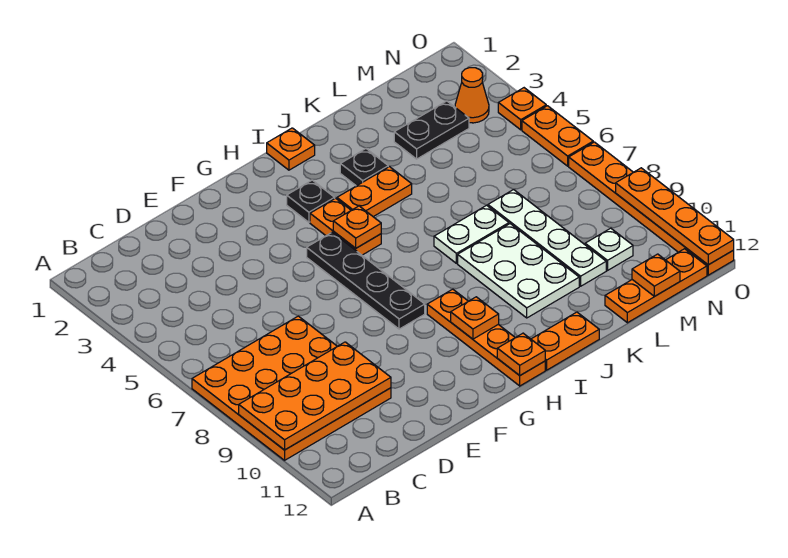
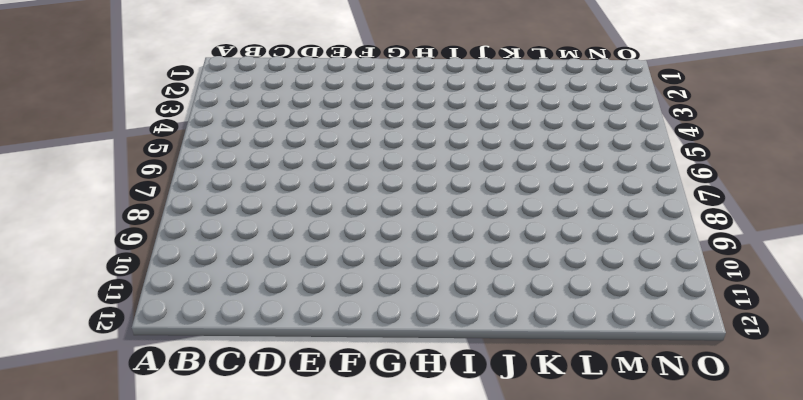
none -> orange plate A7:D10 level 1
none -> black plate G5:G8 level 1
none -> black plate H3 level 1

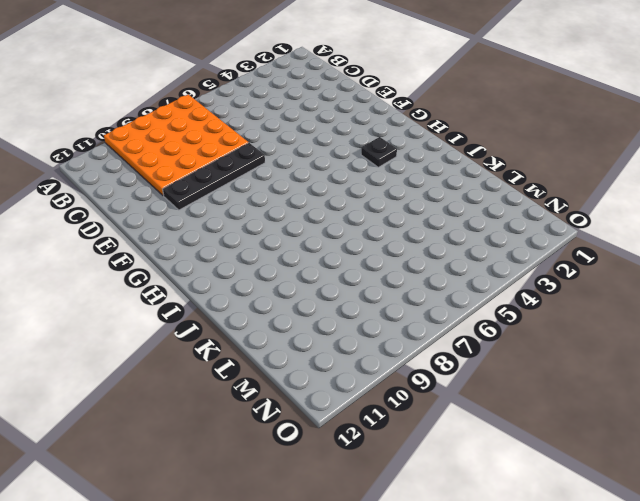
black plate E7:E10 level 1 -> black plate G5:G8 level 1
none -> orange plate H4:H5 level 1
none -> orange plate H9:H12 level 1
none -> orange plate I1 level 1

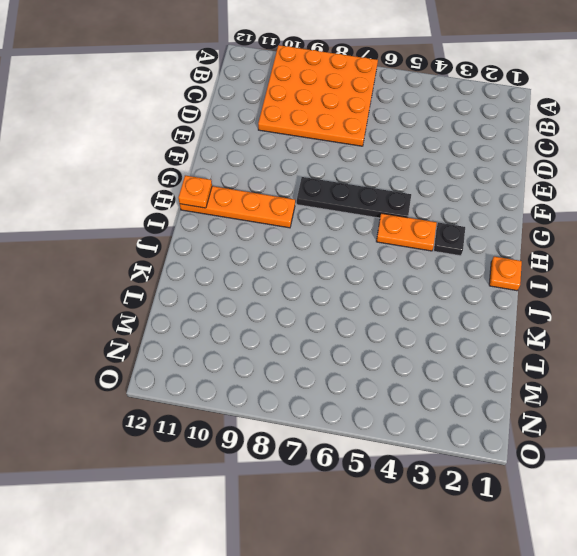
none -> orange plate I4:J4 level 1
none -> orange plate I12:J12 level 1
none -> black plate J3 level 1

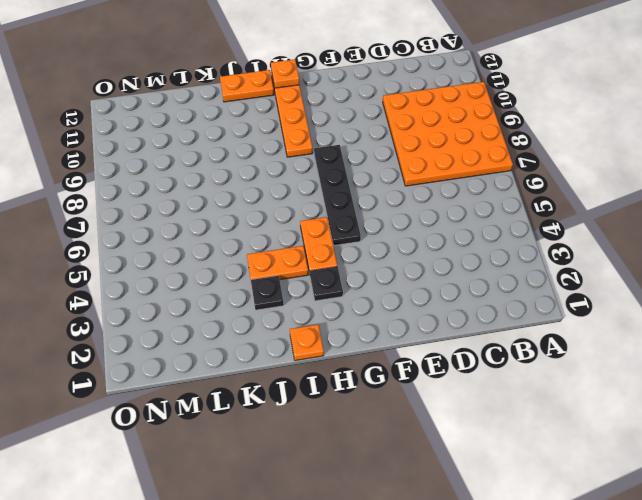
none -> white plate J7:K7 level 1
none -> white plate J8:K10 level 1
none -> black plate L3:M3 level 1

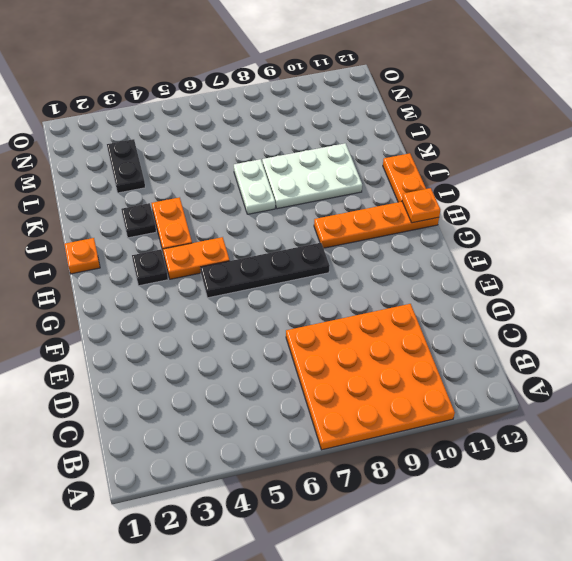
none -> white plate L7:L10 level 1
none -> orange plate L12:N12 level 1
none -> white plate M10 level 1

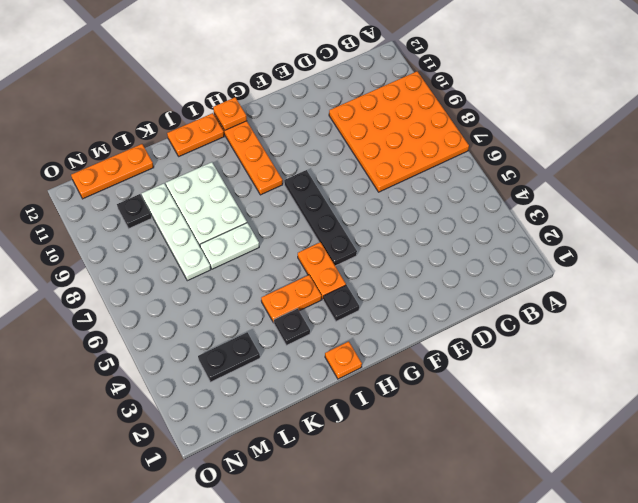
black plate M10 level 1 -> white plate M10 level 1
none -> orange cone N3 level 1
none -> orange plate O4 level 1
none -> orange plate O5:O6 level 1

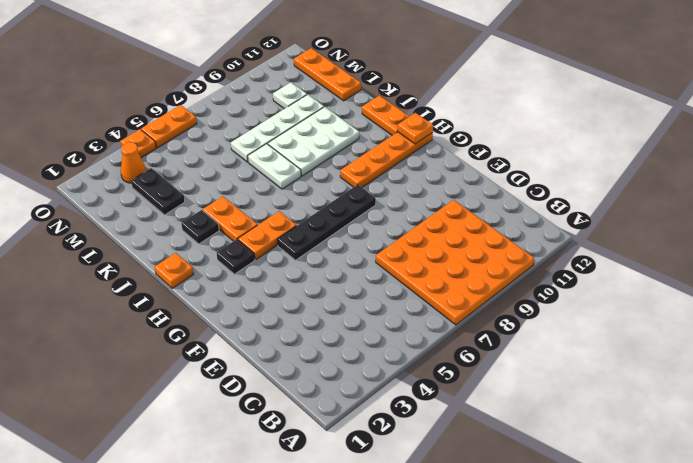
none -> orange plate O7:O12 level 1
none -> orange plate A9:D10 level 2
none -> orange plate H5 level 2

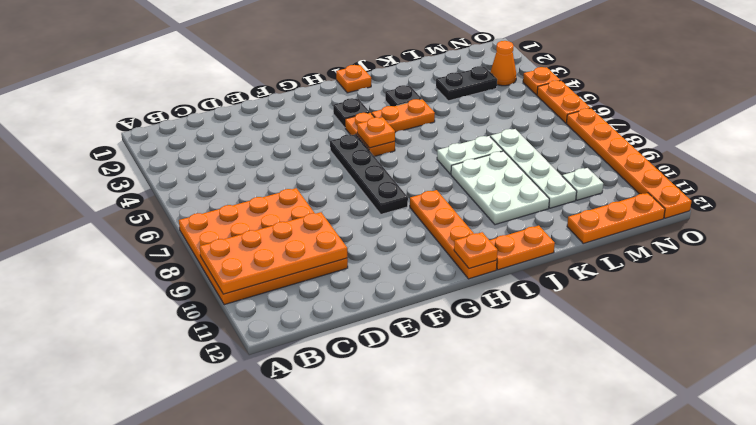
none -> orange plate H10 level 2
none -> orange plate M12 level 2
none -> orange plate O9:O12 level 2

